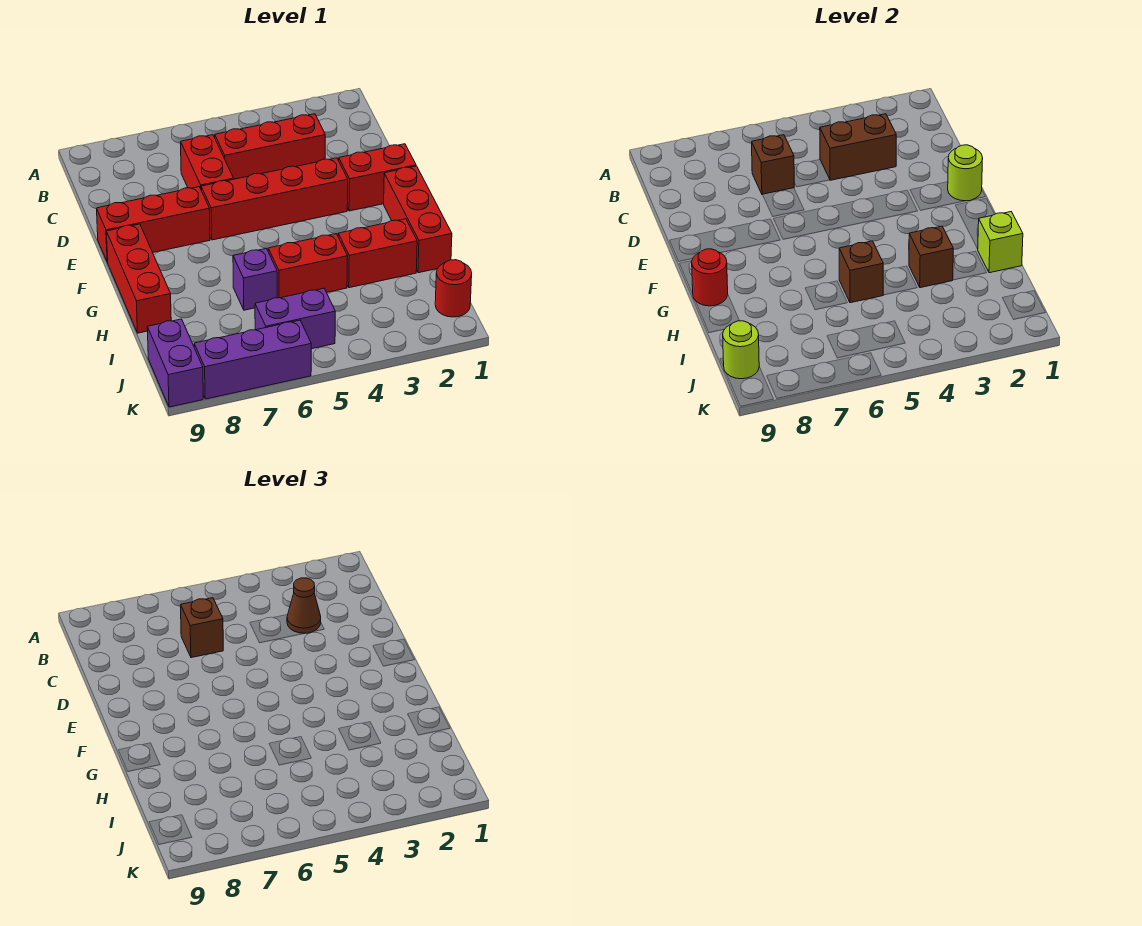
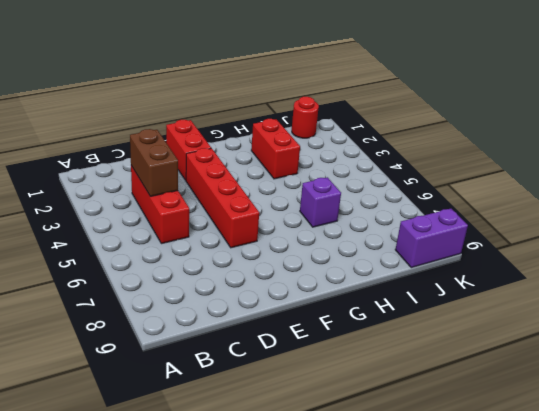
none -> red brick C6:D6 level 1
none -> red brick E7:E9 level 1
none -> red brick F1:H1 level 1

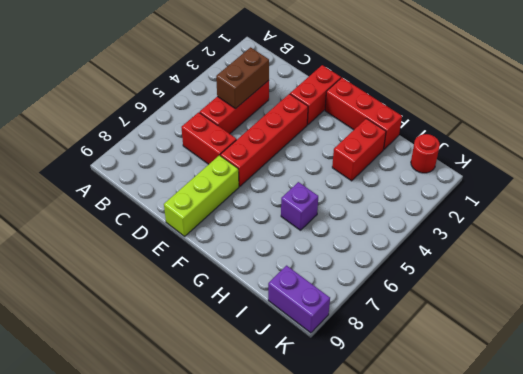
lime brick E7:E9 level 1 -> red brick E7:E9 level 1
none -> red brick F9:H9 level 1
none -> red brick H4:H5 level 1
none -> purple brick J5:J6 level 1

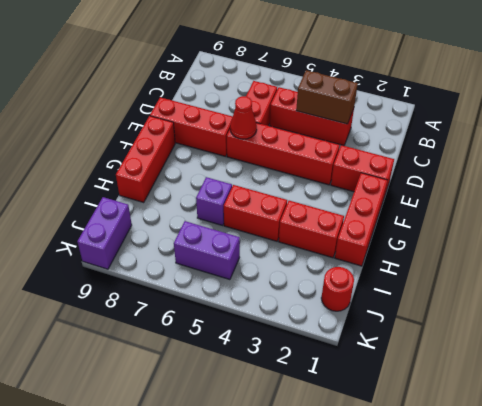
red cone E6 level 2 -> none
none -> purple brick K6:K8 level 1
none -> brown brick C6 level 2
none -> lime round brick E1 level 2

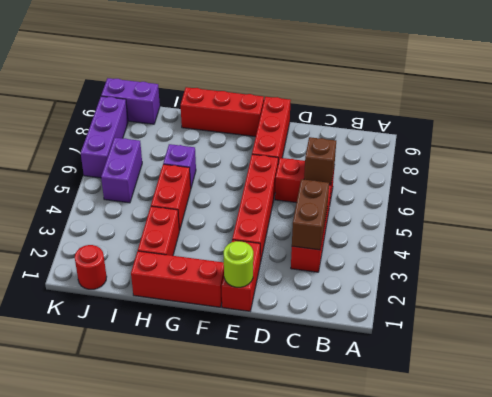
none -> red round brick G9 level 2
none -> lime brick H1 level 2
none -> brown brick H3 level 2

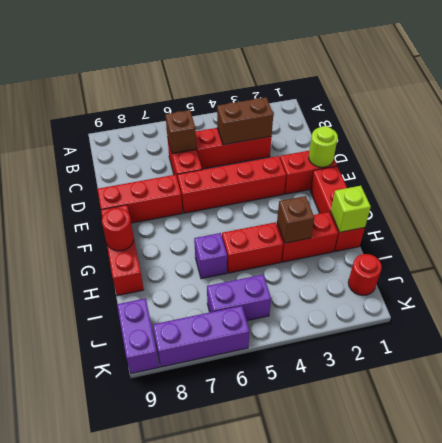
none -> brown brick H5 level 2
none -> lime round brick J9 level 2
none -> brown cone C3 level 3

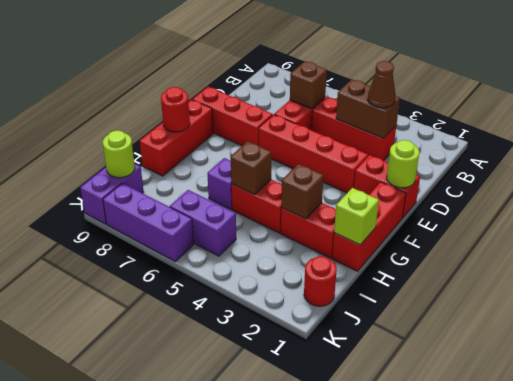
none -> brown brick C6 level 3

